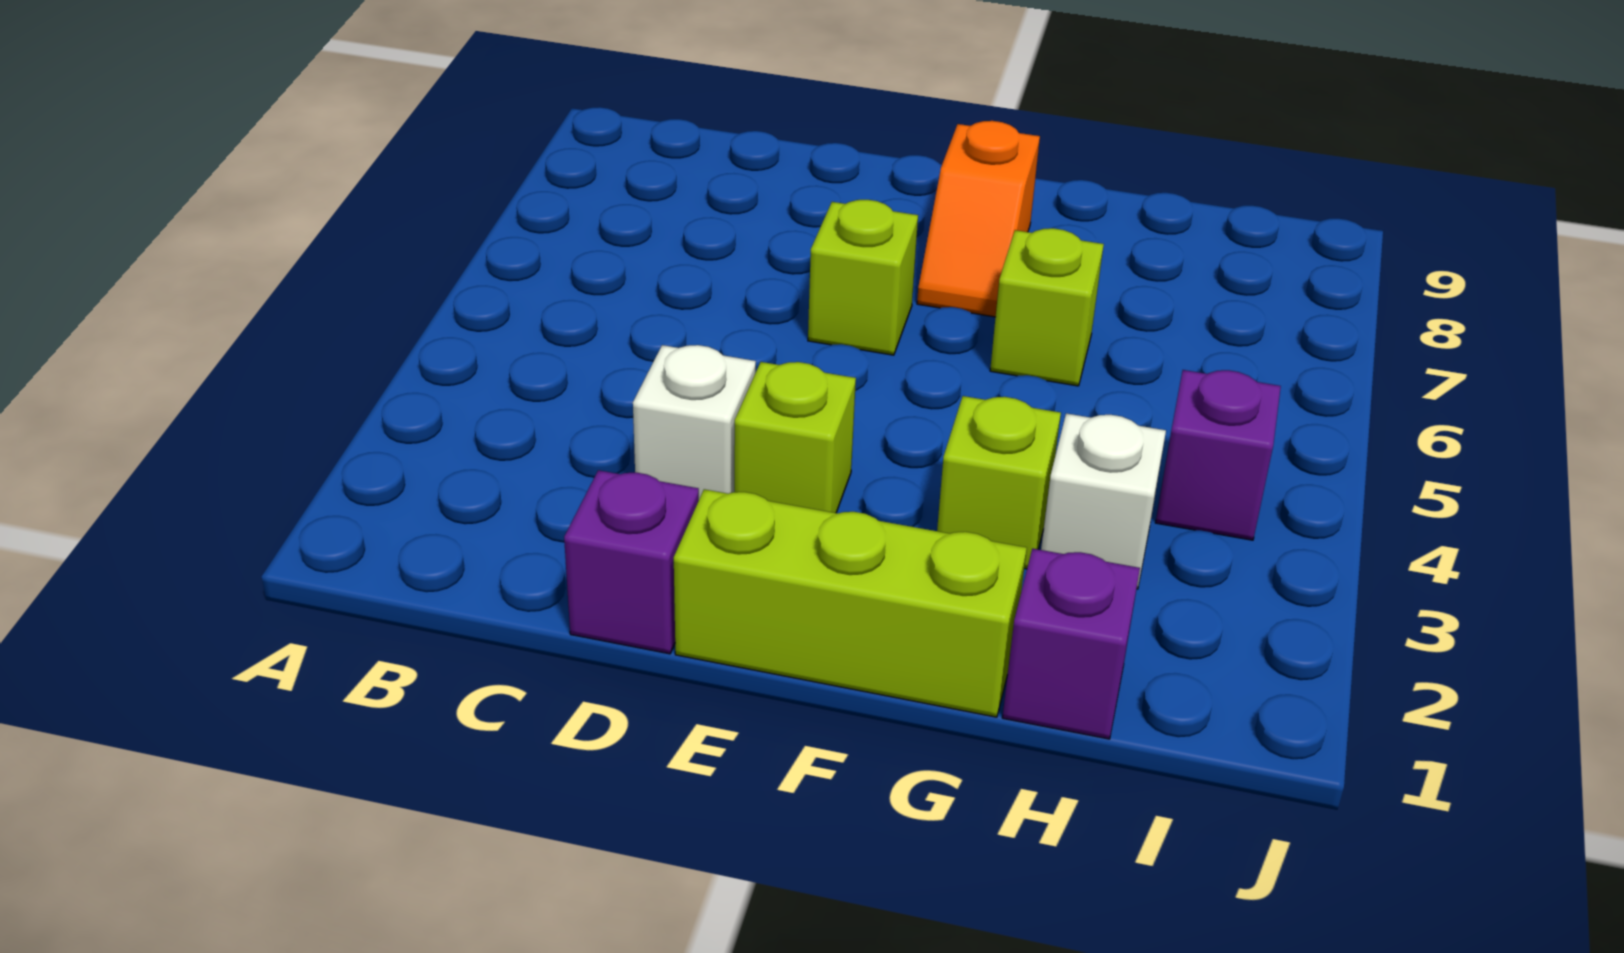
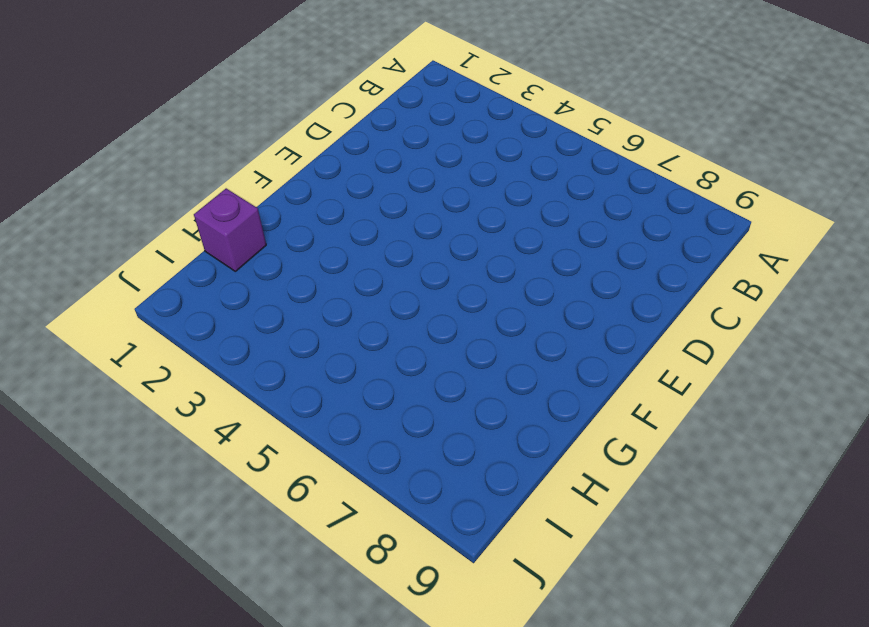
none -> purple brick D1 level 1
none -> white brick D3 level 1

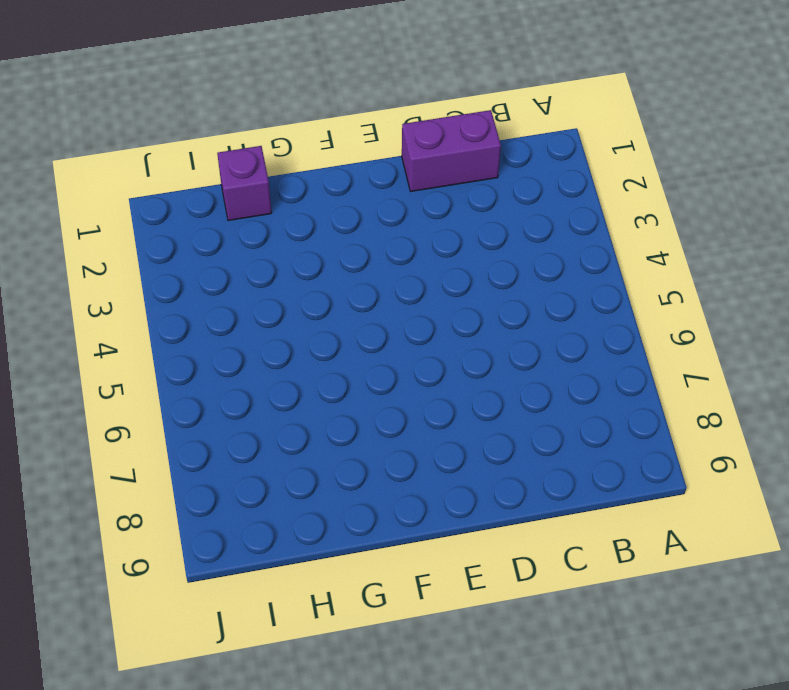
purple brick C1:D1 level 1 -> purple brick D1 level 1
none -> white brick D3 level 1
none -> lime brick E1:G1 level 1

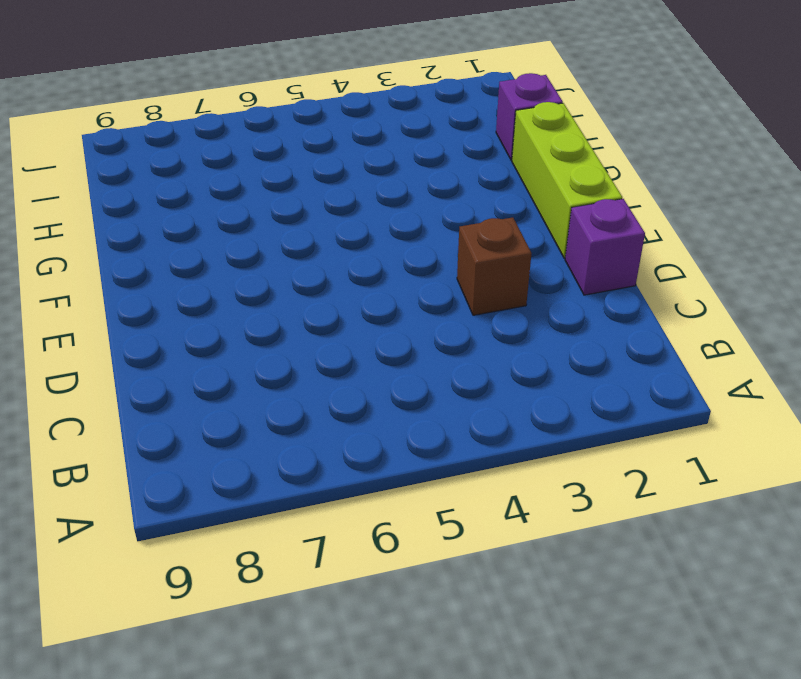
brown brick D3 level 1 -> white brick D3 level 1
none -> lime brick E3 level 1
none -> lime brick E6 level 1

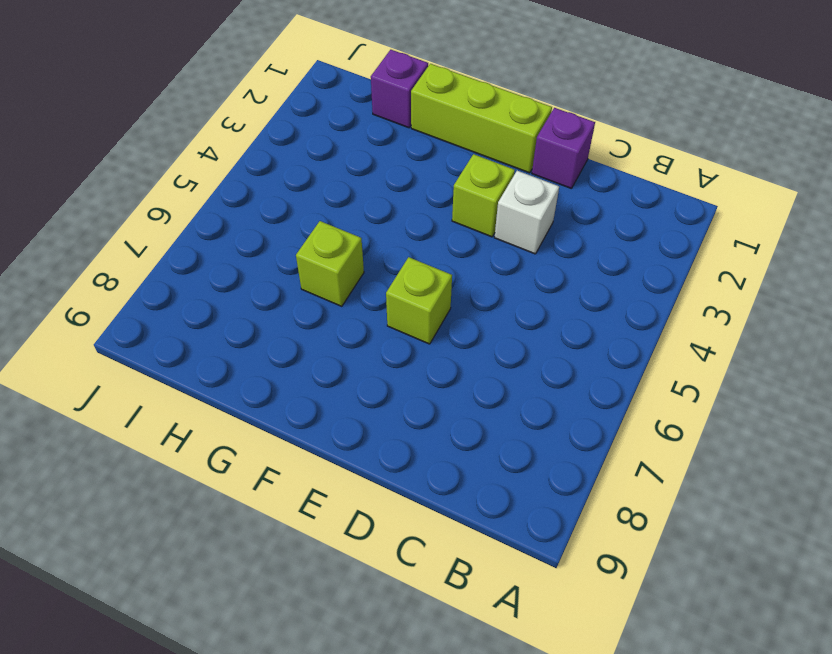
none -> orange slope F7:F8 level 1 top 8
none -> lime brick G3 level 1

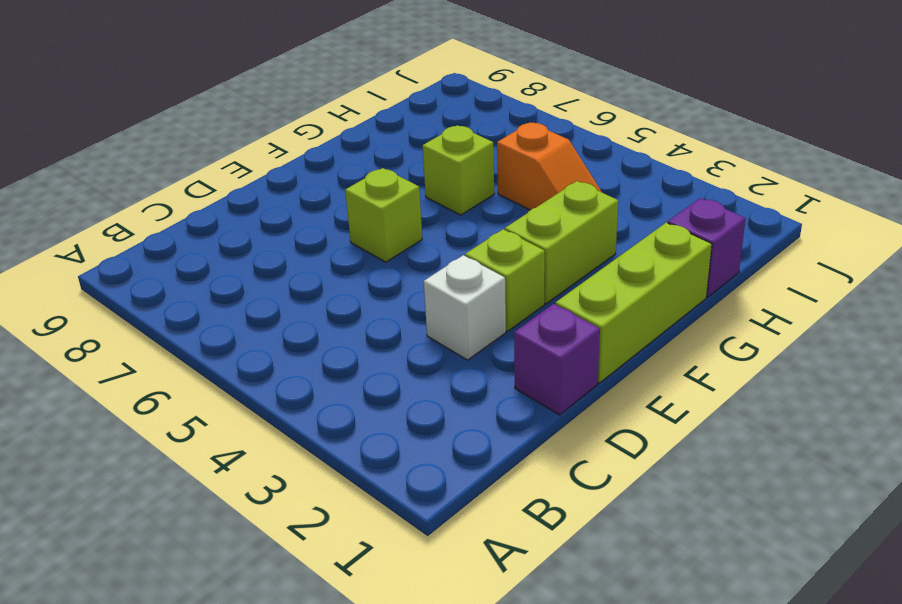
lime brick F3:G3 level 1 -> lime brick G3 level 1
orange slope H4:H5 level 1 top 5 -> orange slope F7:F8 level 1 top 8
none -> white brick H3 level 1
none -> purple brick I4 level 1

